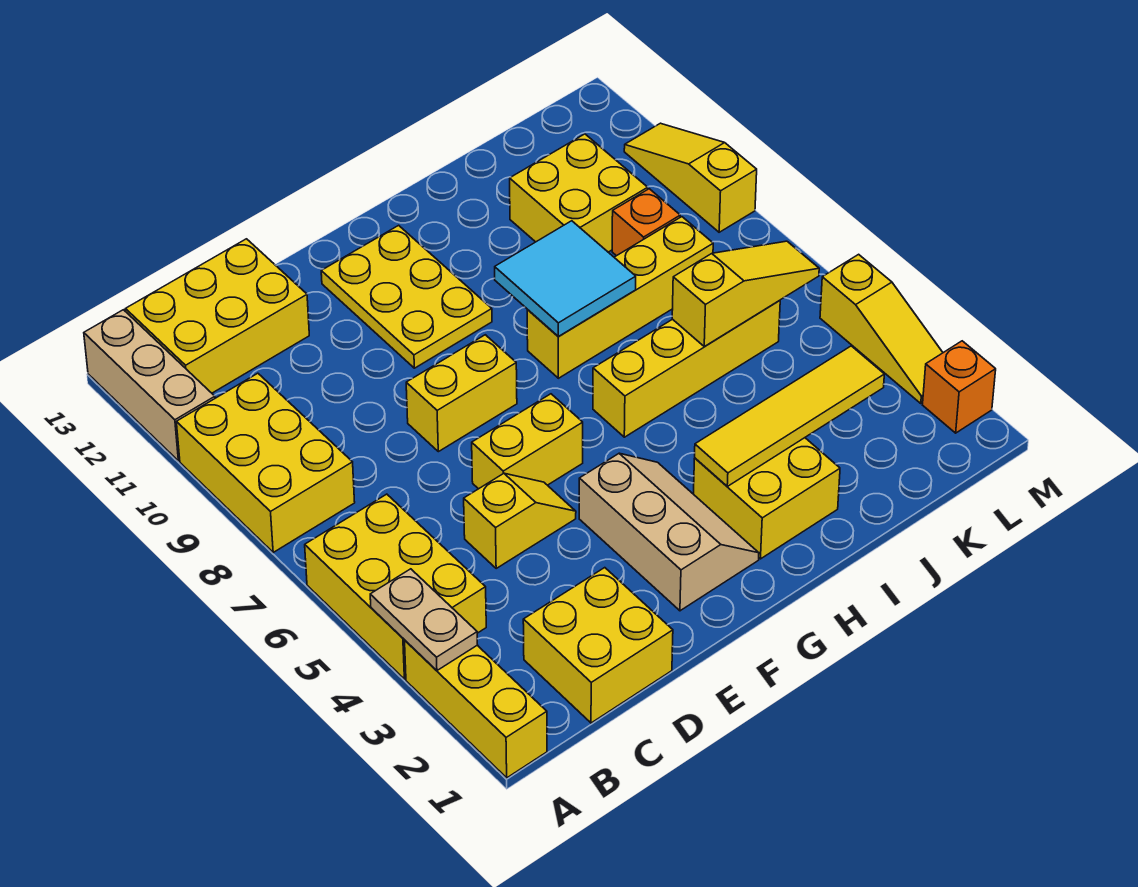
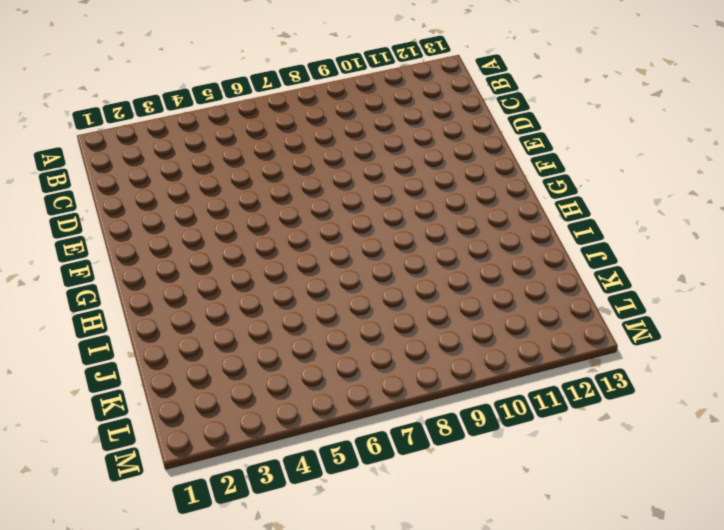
none -> yellow brick A1:A3 level 1
none -> yellow brick A4:B6 level 1
none -> yellow brick A8:B10 level 1

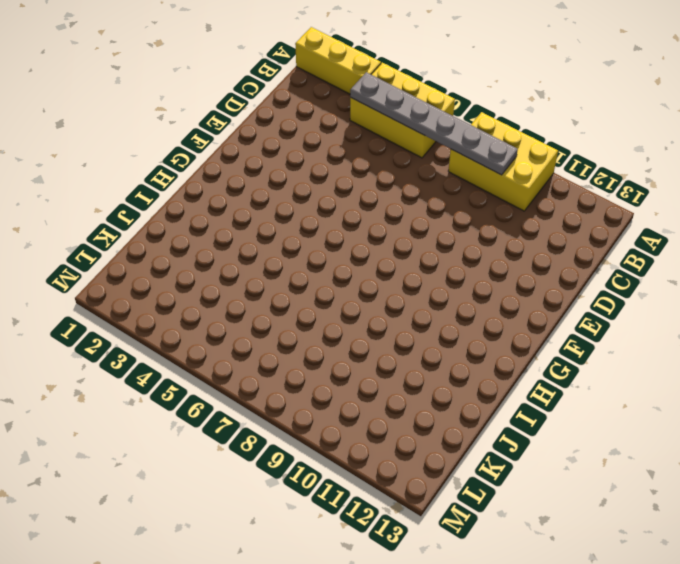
grey plate B4:B9 level 2 -> none
none -> tan brick A11:A13 level 1
none -> yellow brick B12:D13 level 1
none -> yellow brick C1:D2 level 1

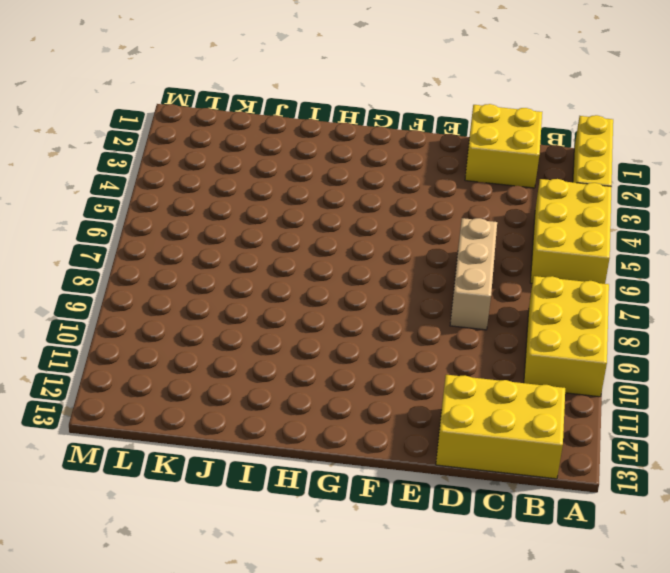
tan brick D6:D8 level 1 -> tan brick A11:A13 level 1
none -> yellow slope D5:E5 level 1 top D
none -> yellow brick E6:F6 level 1
none -> yellow brick E8:F8 level 1

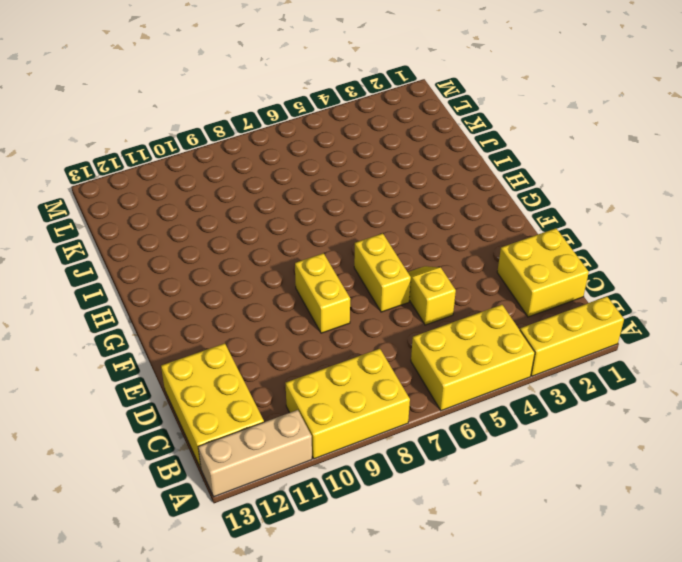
none -> tan slope F2:G4 level 1 top F
none -> yellow plate F10:G12 level 1
none -> yellow brick H2:I3 level 1

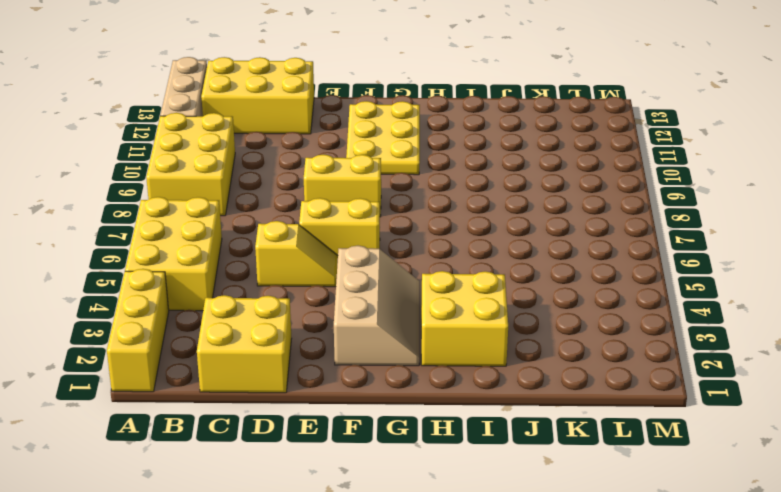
none -> yellow brick H6:K6 level 1
none -> yellow brick H8:K8 level 1
none -> yellow brick J10:K11 level 1

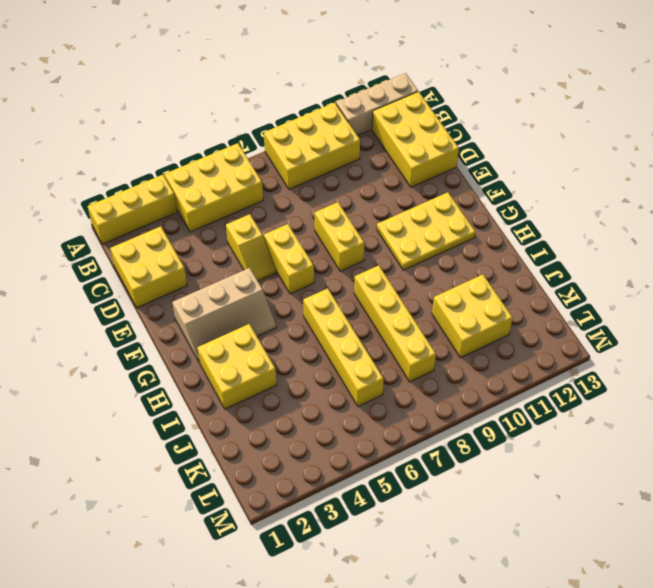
none -> orange brick K9 level 1
none -> orange brick M2 level 1
none -> yellow slope M3:M5 level 1 top 5

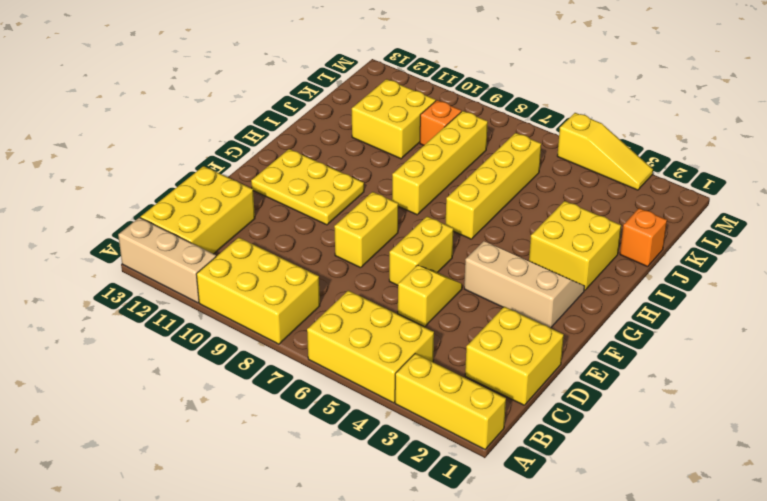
orange brick J1 level 1 -> orange brick M2 level 1
none -> yellow slope M9:M11 level 1 top 9
none -> tan plate A3:A4 level 2
none -> yellow tile H3:K3 level 2

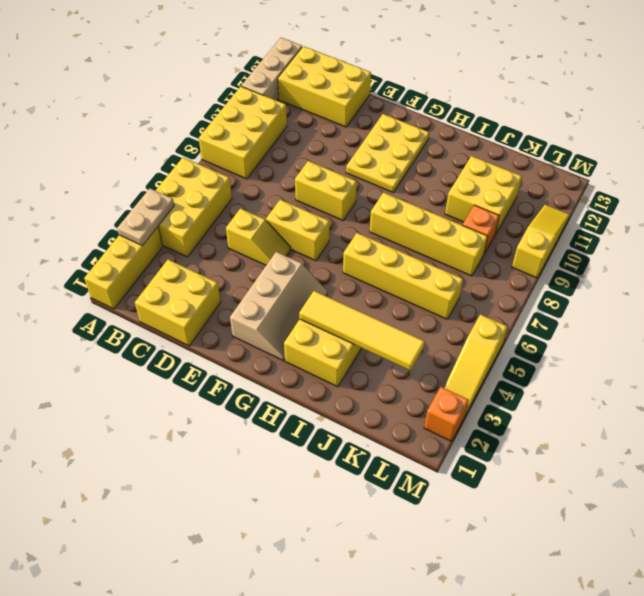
none -> cyan tile H8:I9 level 2
none -> yellow slope J6:L6 level 2 top J

